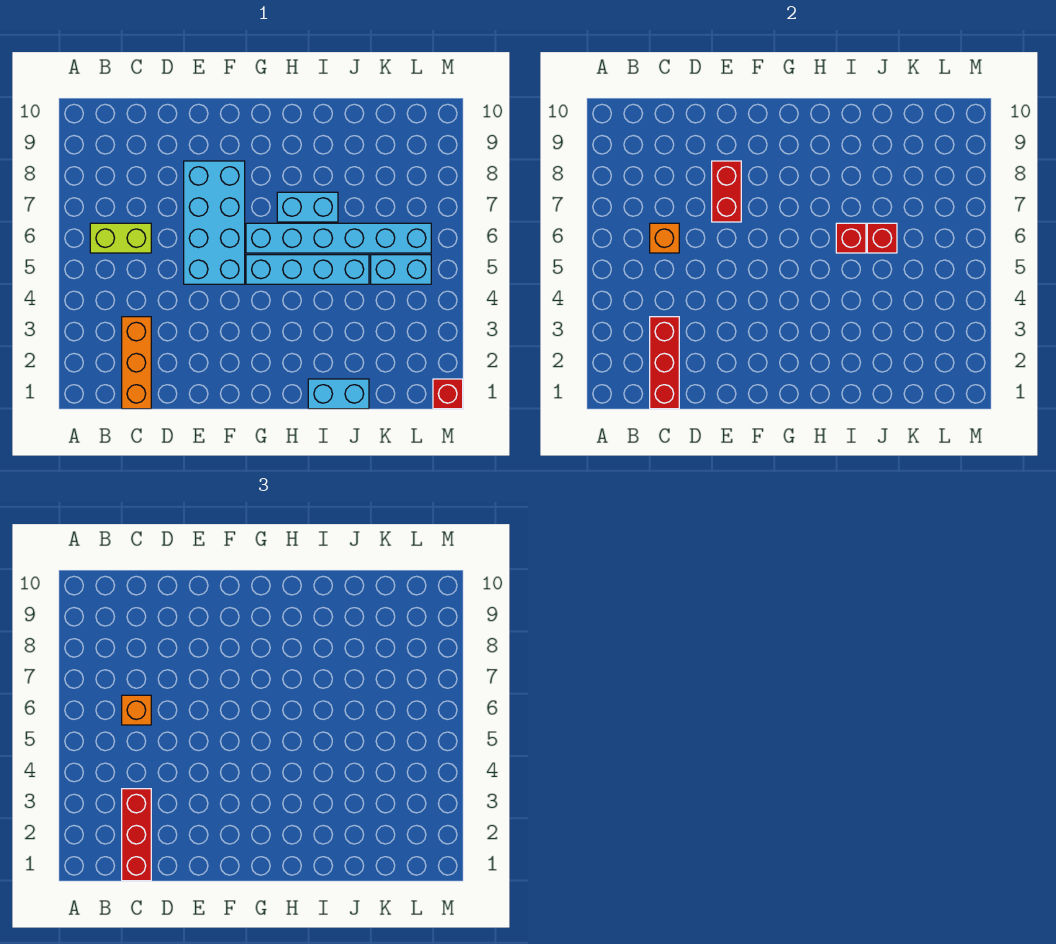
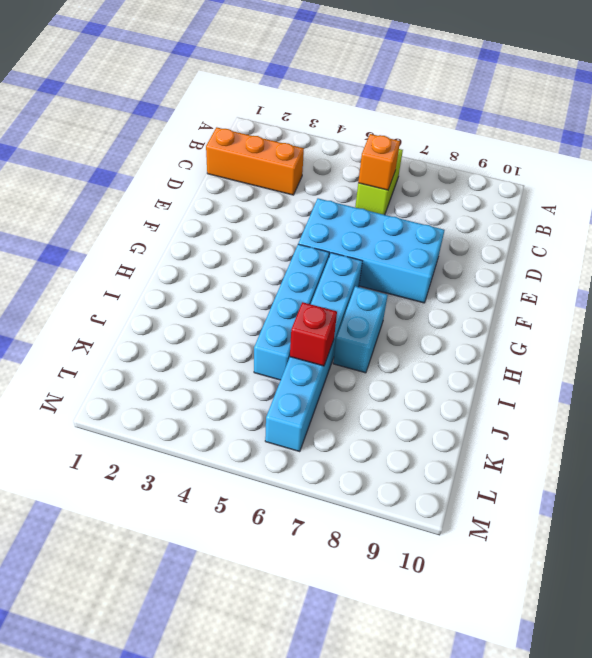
none -> cyan brick I1:J1 level 1
none -> cyan brick K5:L5 level 1
none -> red brick M1 level 1

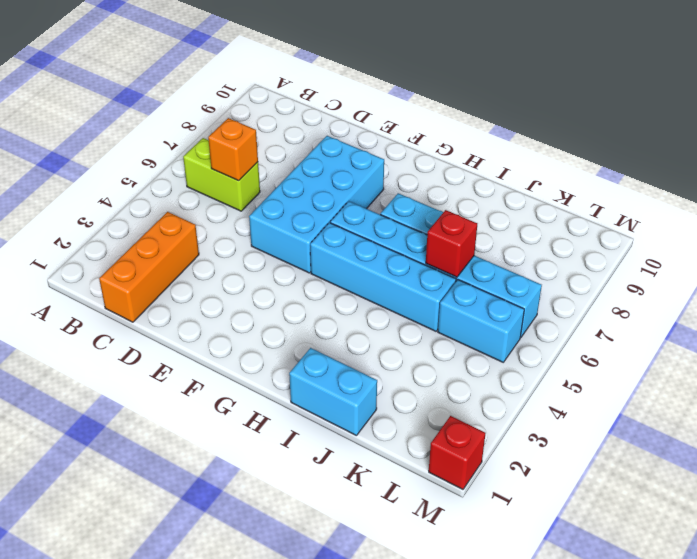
none -> red brick C1:C3 level 2
none -> red brick E7:E8 level 2
none -> red brick I6 level 2

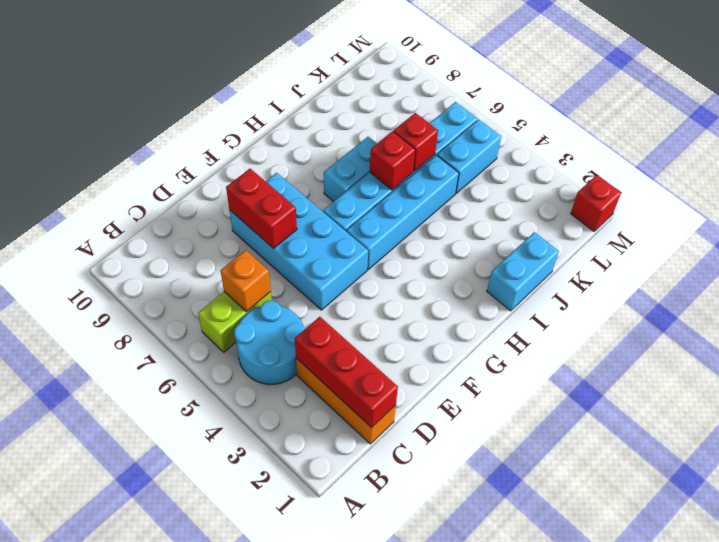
cyan round brick B4:C5 level 1 -> none
none -> red brick C1:C3 level 3
none -> orange brick C6 level 3

